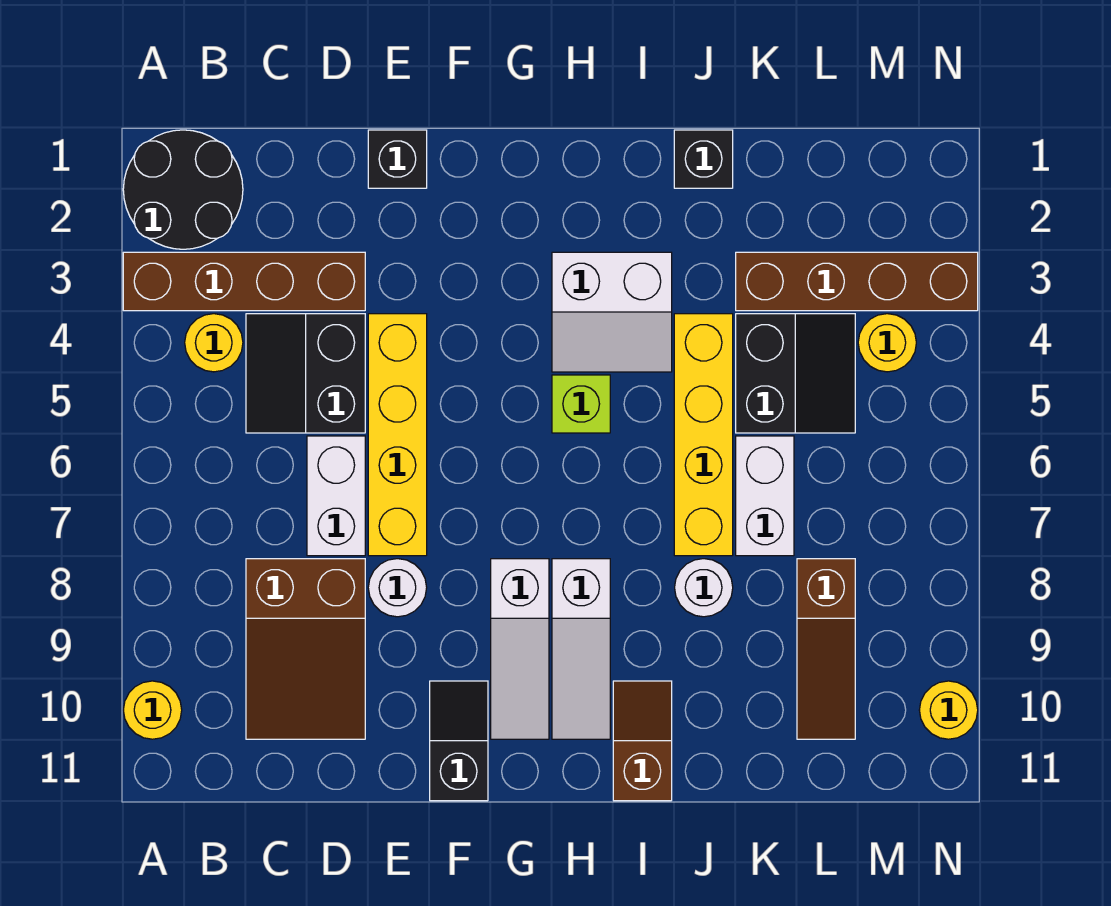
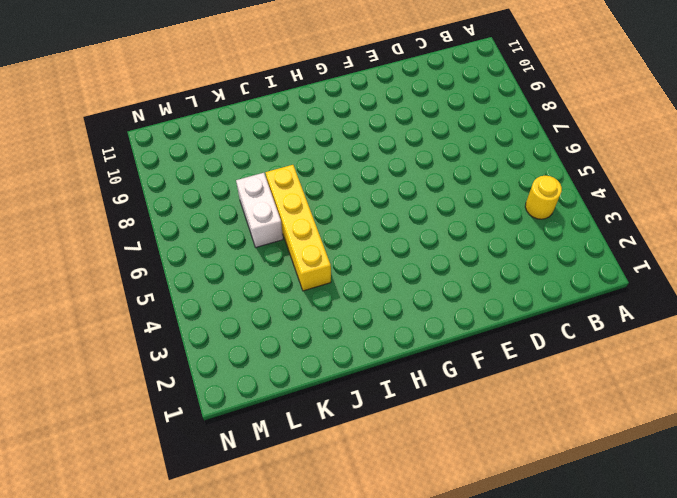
none -> black round brick A1:B2 level 1
none -> brown brick A3:D3 level 1
none -> yellow round brick A10 level 1

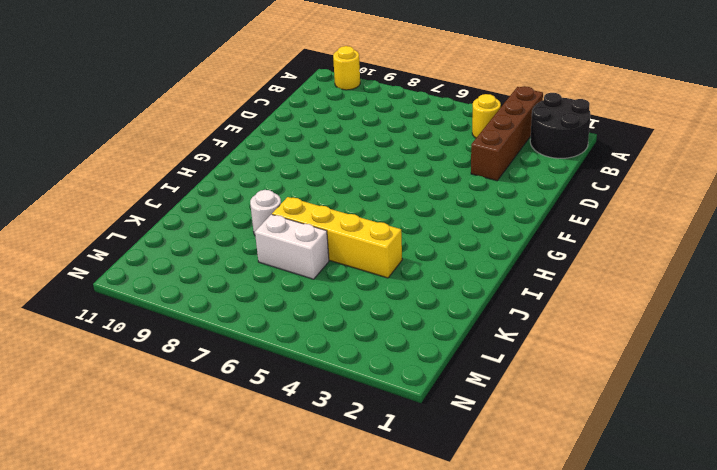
none -> black slope C4:D5 level 1 top D
none -> brown slope C8:D10 level 1 top 8
none -> white brick D6:D7 level 1

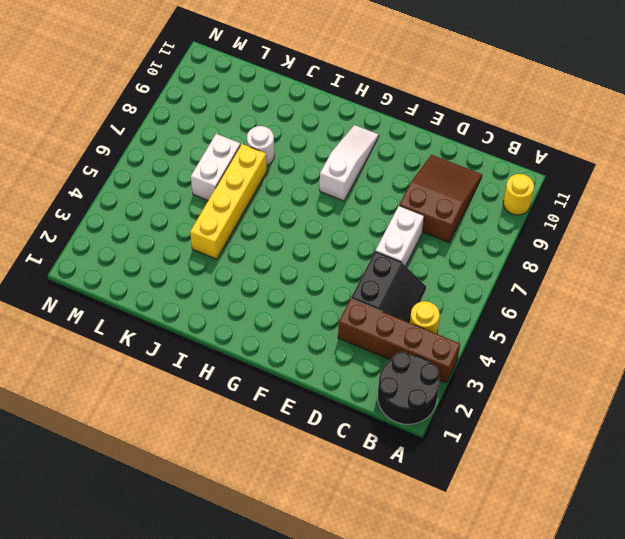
none -> black brick E1 level 1
none -> yellow brick E4:E7 level 1
none -> white round brick E8 level 1

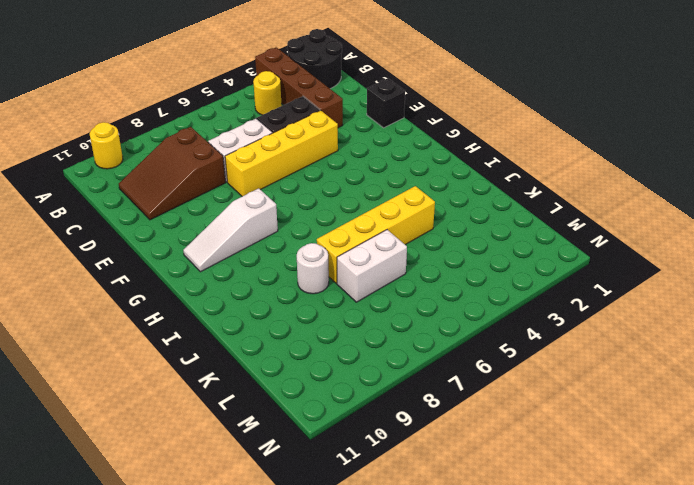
none -> white round brick E8 level 1
none -> black slope F10:F11 level 1 top 11
none -> white slope H3:I4 level 1 top 3

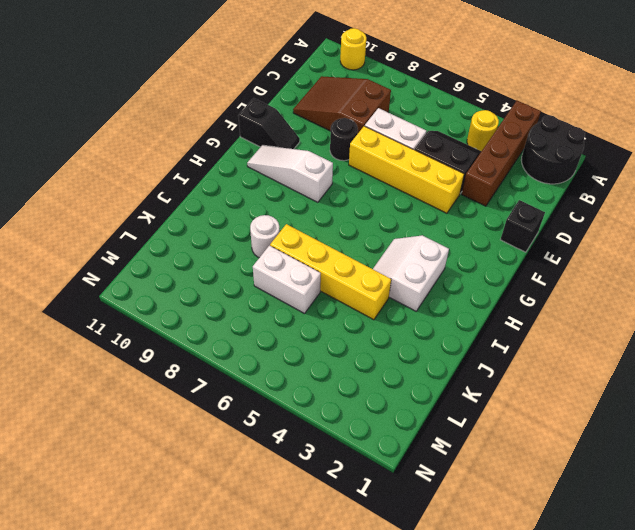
black round brick E8 level 1 -> white round brick E8 level 1
none -> lime brick H5 level 1
none -> white slope H8:H10 level 1 top 8
none -> brown slope I10:I11 level 1 top 11

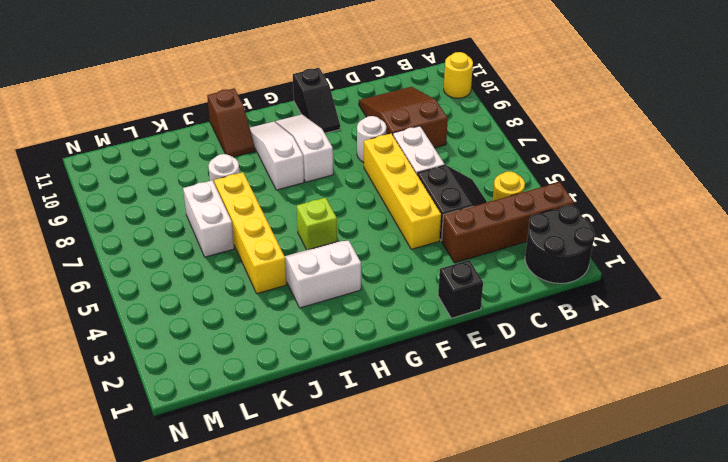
none -> black brick J1 level 1
none -> brown brick K3:N3 level 1
none -> black slope K4:L5 level 1 top K

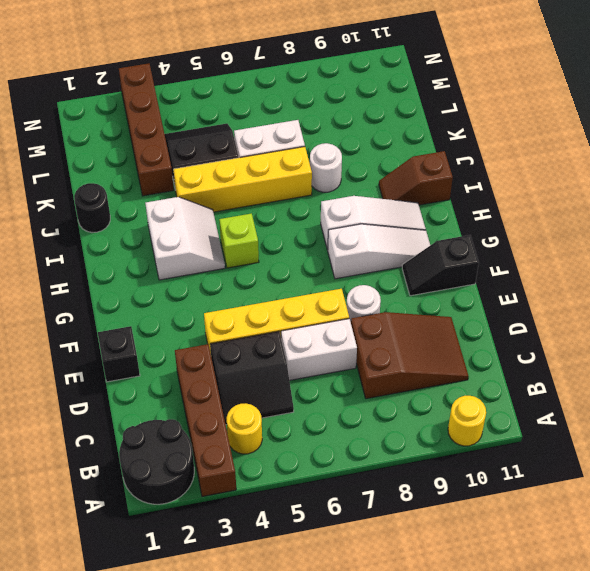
black round brick J1 level 1 -> black brick J1 level 1
none -> brown slope L8:L10 level 1 top 8
none -> yellow round brick M4 level 1
none -> yellow round brick N10 level 1

